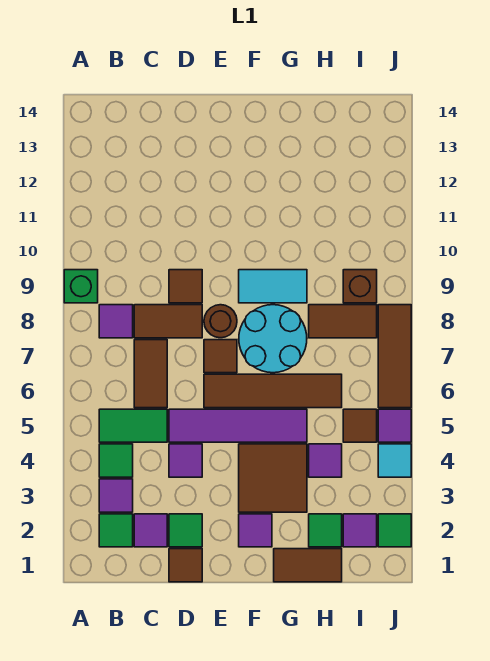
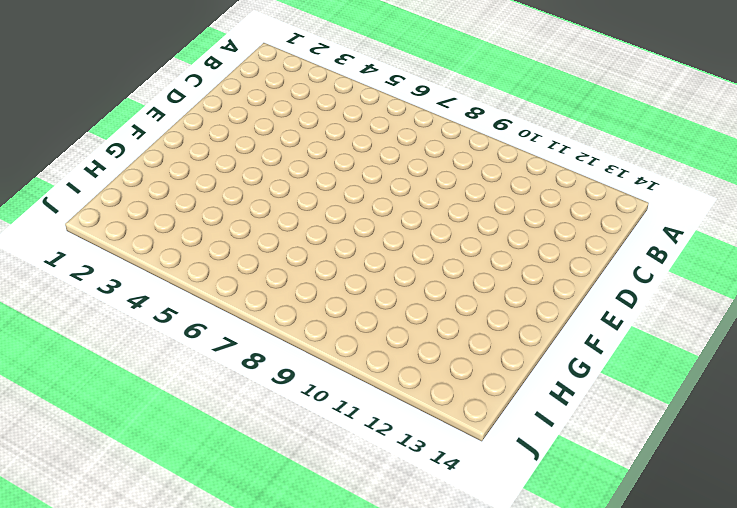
none -> green brick A9 level 1
none -> green tile B2 level 1
none -> purple tile B3 level 1
none -> green tile B4 level 1

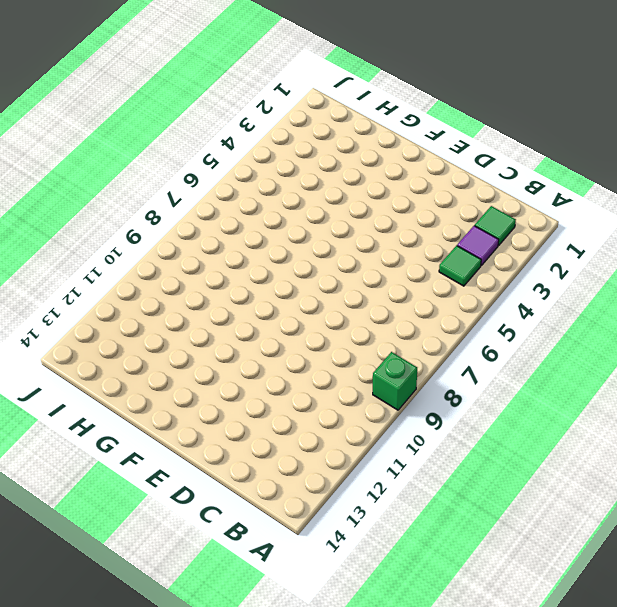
none -> green tile B5:C5 level 1
none -> purple tile B8 level 1
none -> purple tile C2 level 1
none -> brown tile C6:C7 level 1

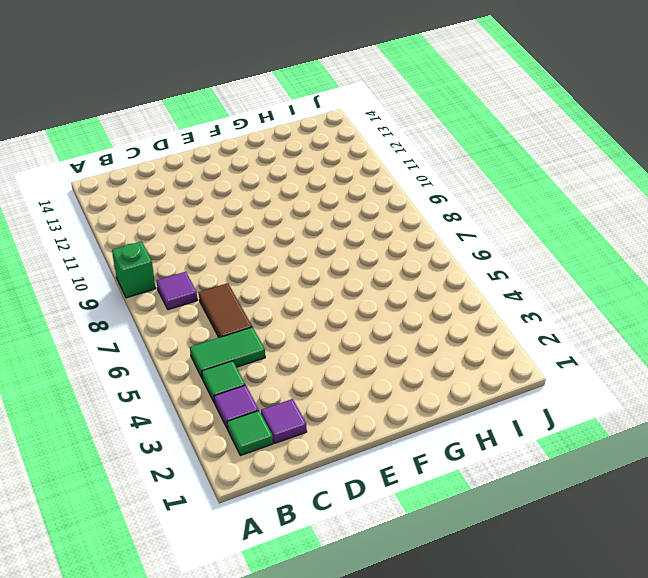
none -> brown tile C8:D8 level 1
none -> brown tile D1 level 1
none -> green tile D2 level 1
none -> purple tile D4 level 1

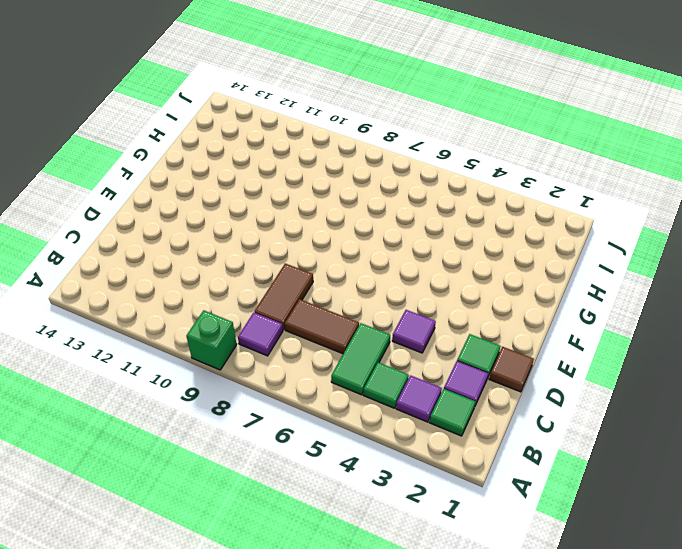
none -> purple tile D5:G5 level 1
none -> brown tile D9 level 1
none -> brown tile E6:H6 level 1
none -> brown tile E7 level 1

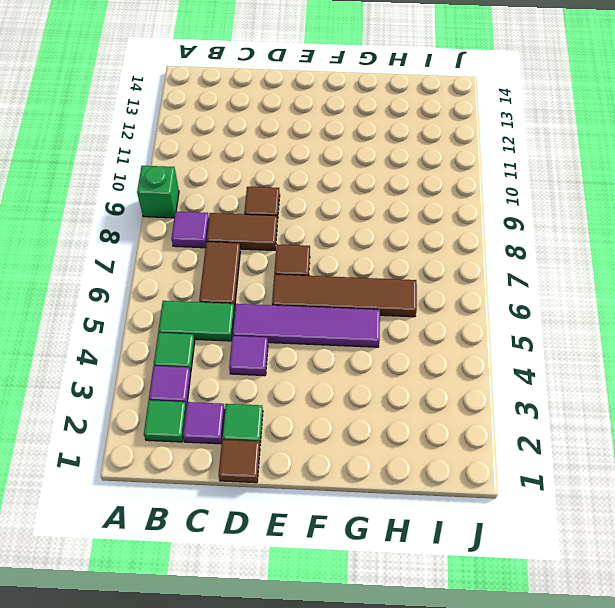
none -> brown round brick E8 level 1
none -> purple tile F2 level 1
none -> brown tile F3:G4 level 1
none -> cyan round brick F7:G8 level 1

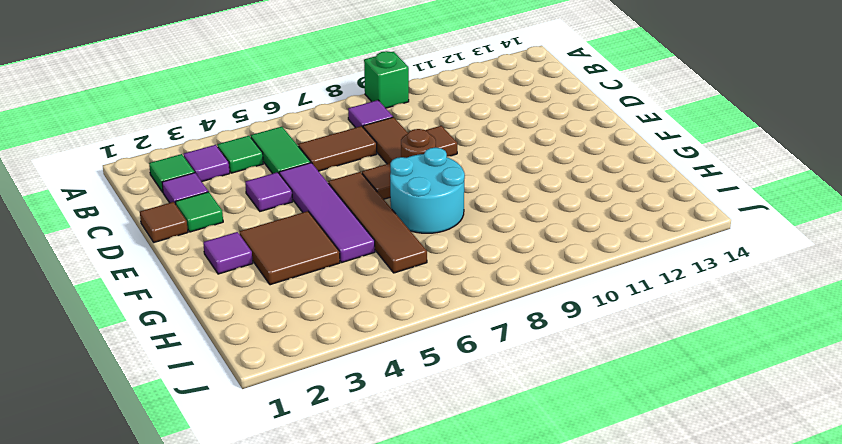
none -> cyan tile F9:G9 level 1
none -> brown tile G1:H1 level 1
none -> green tile H2 level 1
none -> purple tile H4 level 1

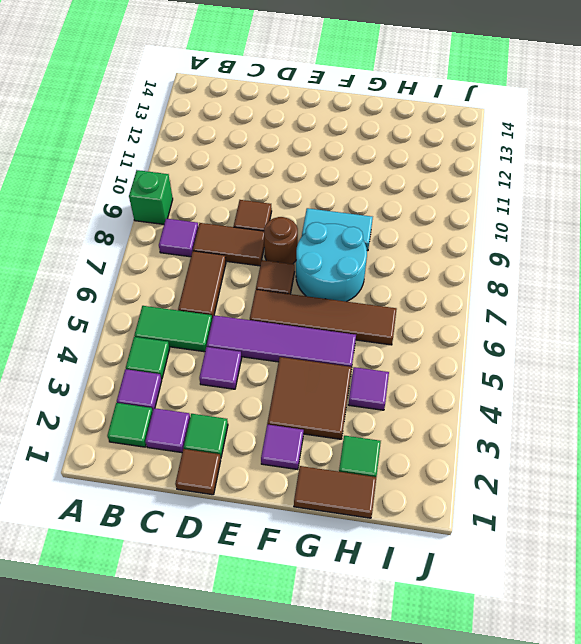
none -> brown tile H8:I8 level 1
none -> purple tile I2 level 1
none -> brown tile I5 level 1
none -> brown brick I9 level 1

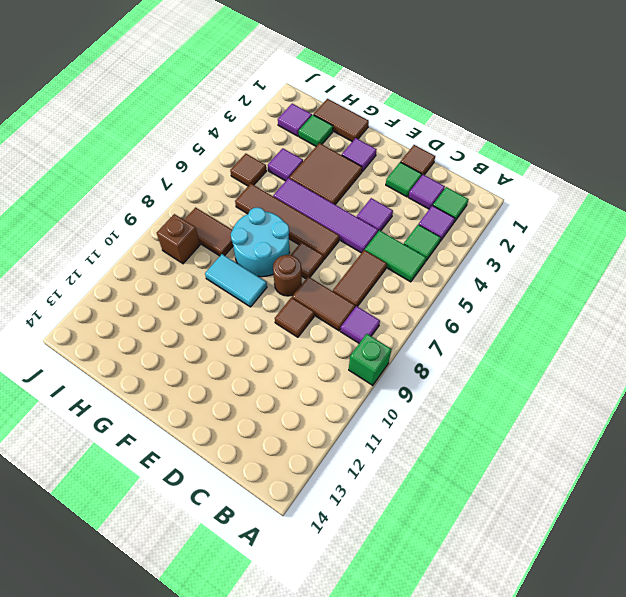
none -> green tile J2 level 1
none -> cyan tile J4 level 1
none -> purple tile J5 level 1
none -> brown tile J6:J8 level 1

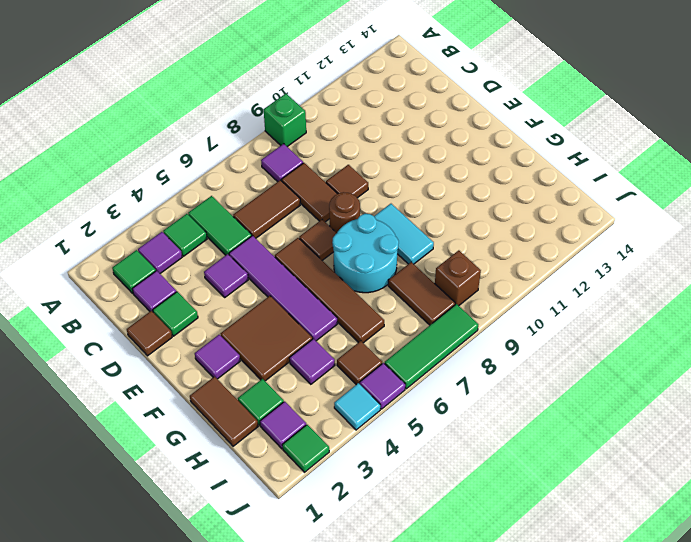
green tile J6:J8 level 1 -> brown tile J6:J8 level 1

